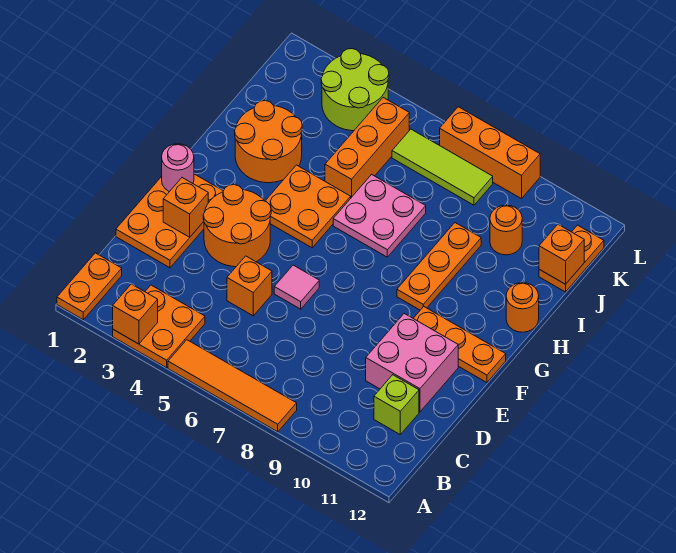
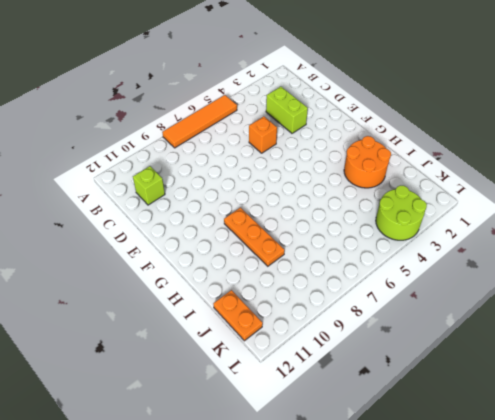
lime brick C3:D3 level 1 -> none
none -> orange plate A1:B1 level 1
none -> orange plate A3:B4 level 1
none -> orange plate D1:F2 level 1

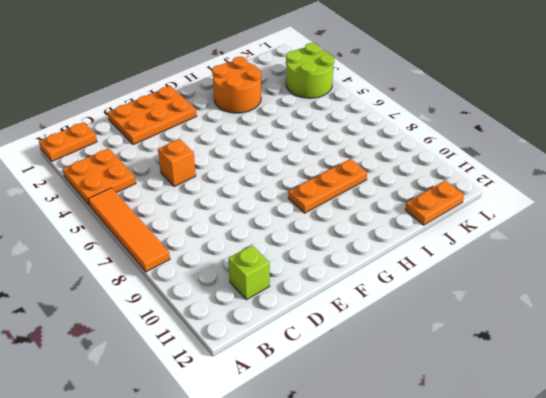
none -> pink brick D10:E11 level 1
none -> orange round brick E3:F4 level 1
none -> pink tile E6 level 1

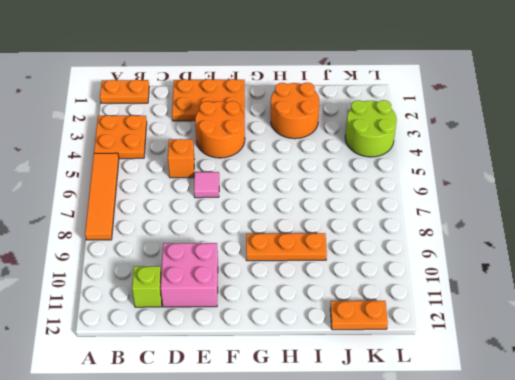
none -> orange plate F10:F12 level 1
none -> orange plate G4:H5 level 1
none -> pink plate H6:I7 level 1

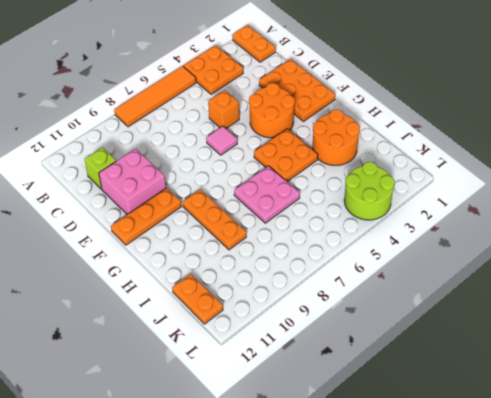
none -> orange round brick H12 level 1
none -> orange brick I5:K5 level 1
none -> orange round brick J10 level 1

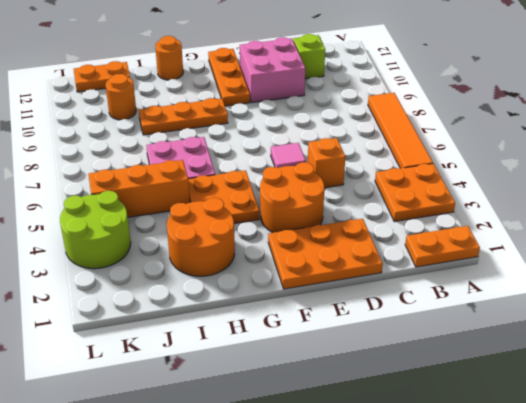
none -> lime tile K6:K8 level 1
none -> orange brick L7:L9 level 1
none -> orange brick A3 level 2

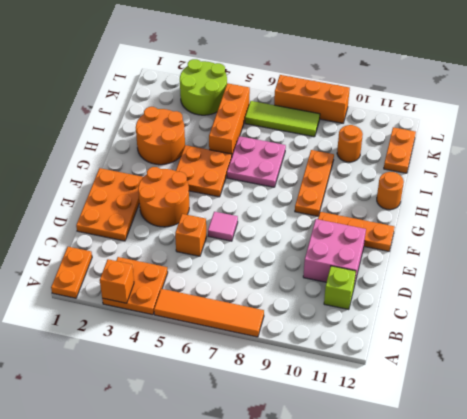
none -> orange brick E2 level 2
none -> pink round brick F1 level 2
none -> orange brick J12 level 2

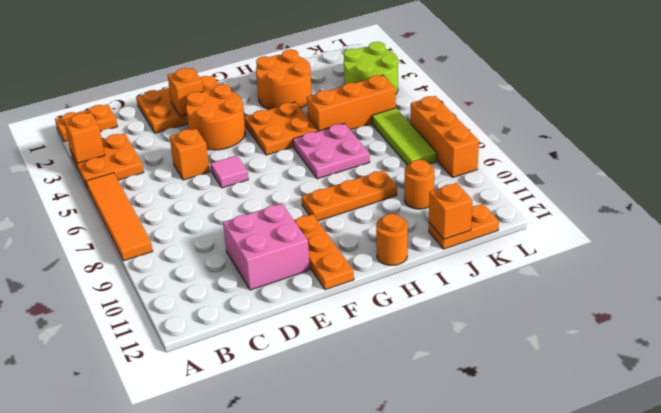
none -> lime brick C11 level 1
none -> pink round brick F1 level 2

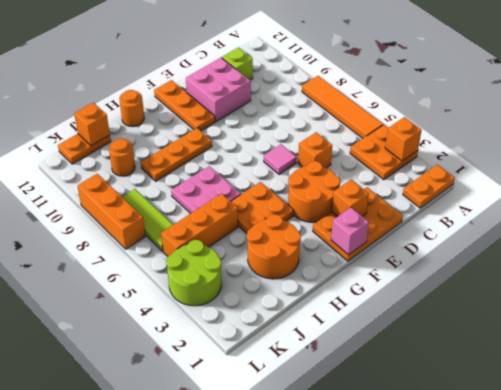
pink brick F1 level 2 -> pink round brick F1 level 2

